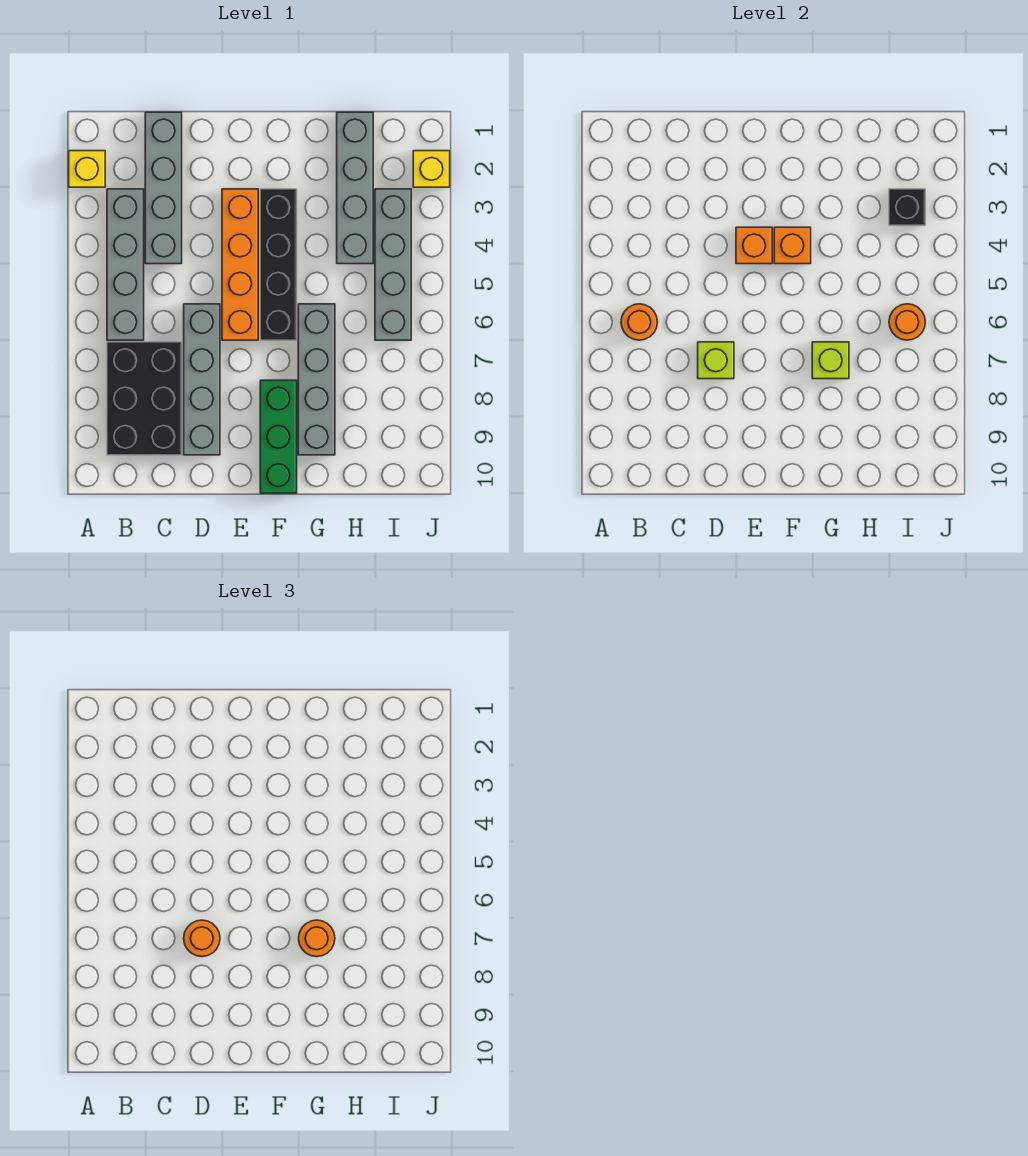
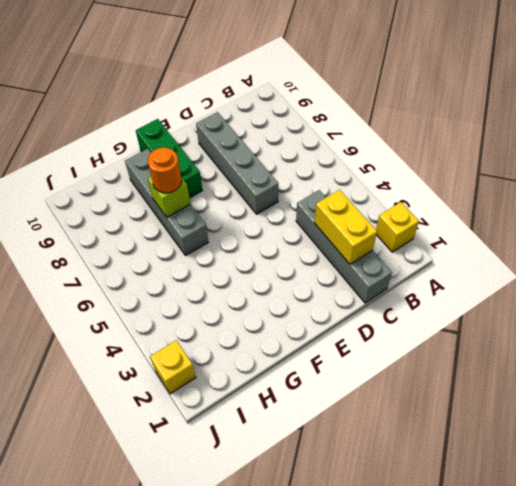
yellow brick C2:C3 level 2 -> none
none -> grey brick B3:B6 level 1
none -> black brick B7:C9 level 1
none -> orange brick E3:E6 level 1

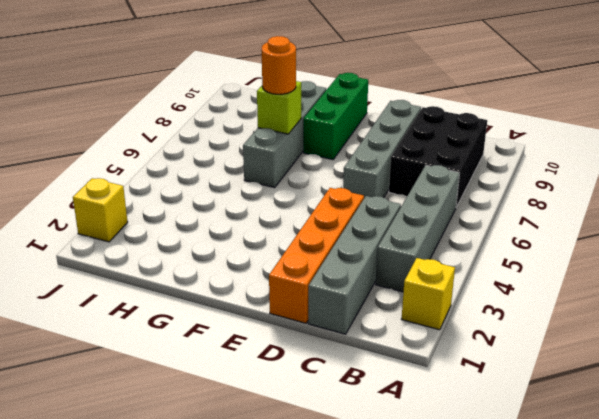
orange brick D1:D4 level 1 -> orange brick E3:E6 level 1
none -> black brick F3:F6 level 1
none -> grey brick H1:H4 level 1
none -> grey brick I3:I6 level 1

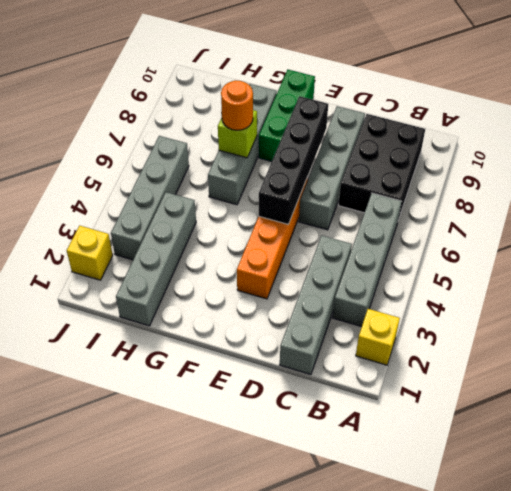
black brick E5:E8 level 2 -> black brick F3:F6 level 1
none -> orange round brick B6 level 2
none -> lime brick D7 level 2
none -> orange brick E4 level 2

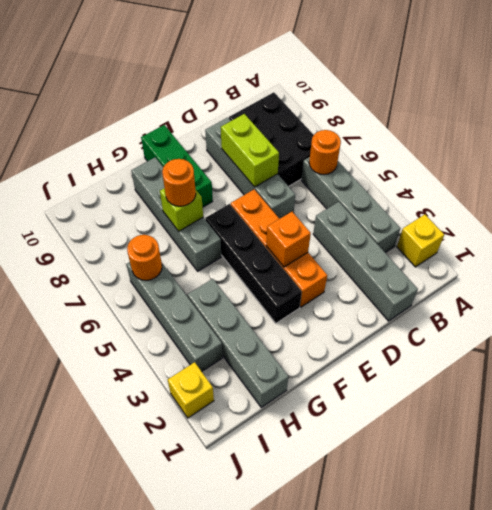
lime brick D7:D8 level 2 -> lime brick D7 level 2
none -> orange brick F4 level 2
none -> black brick I3 level 2
none -> orange round brick D7 level 3

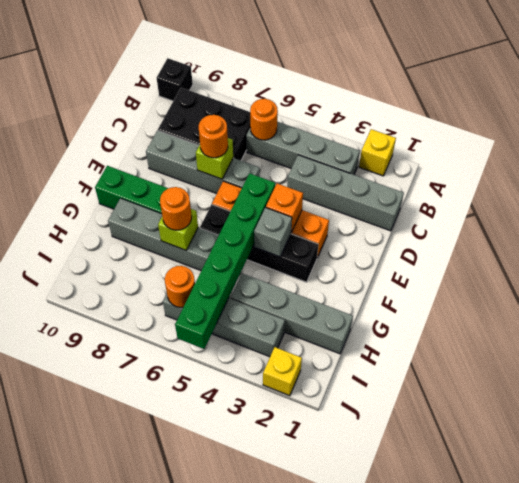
black brick A10 level 1 -> black brick I3 level 2
green brick E5:J5 level 2 -> none
grey brick F4 level 2 -> orange brick F4 level 2

